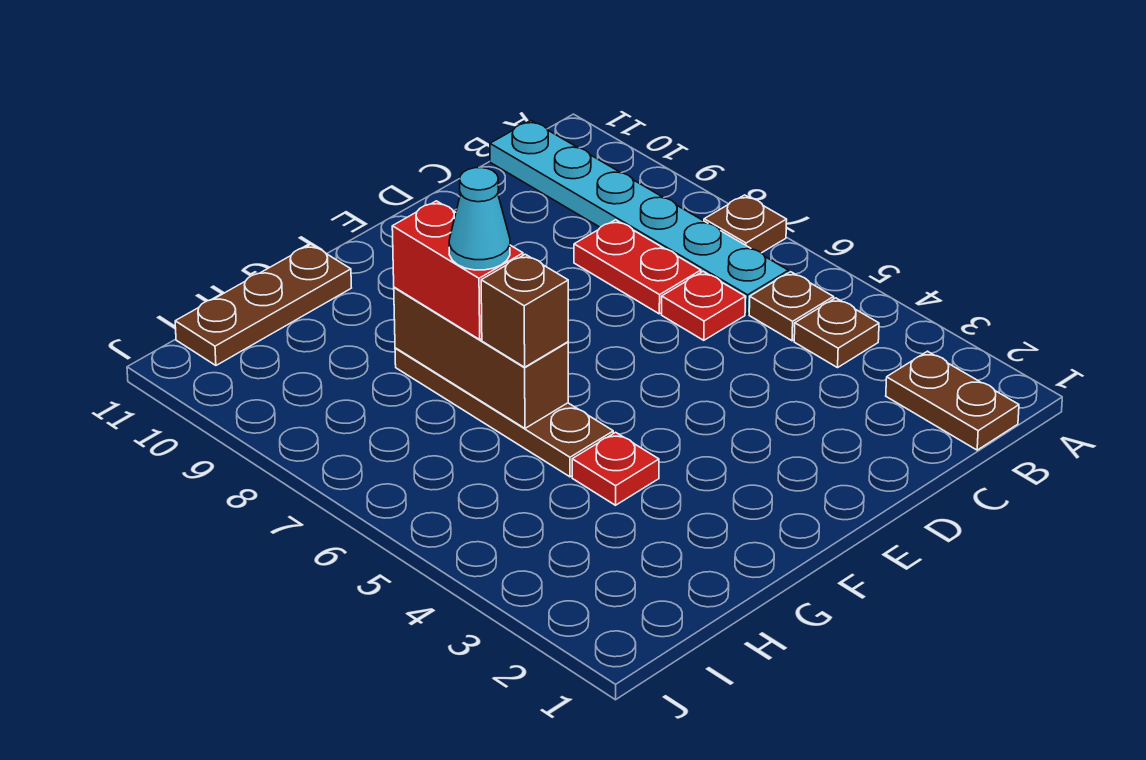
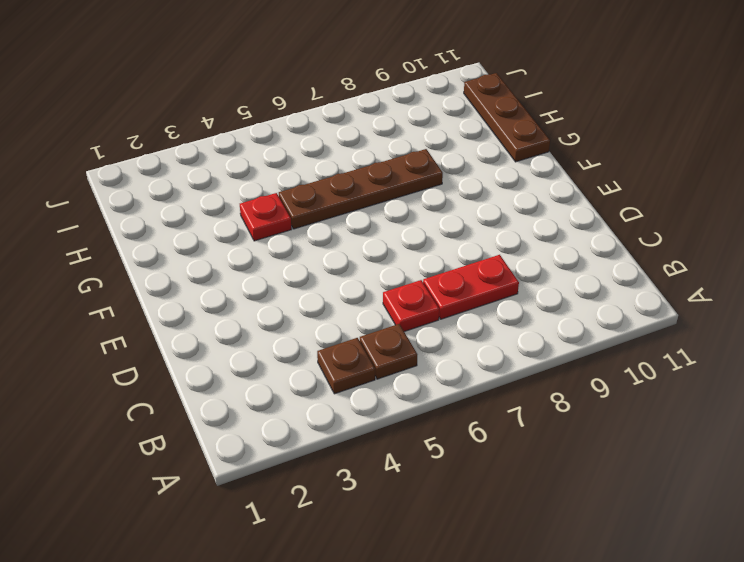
none -> brown plate A7 level 1
none -> brown plate B1:B2 level 1
none -> cyan plate B6:B11 level 1

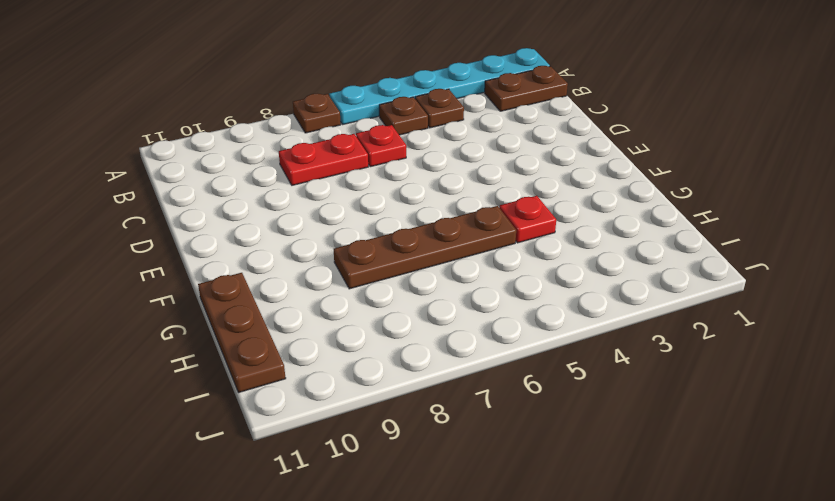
cyan plate A1:A6 level 1 -> cyan plate B6:B11 level 1
none -> brown brick G6:G8 level 2
none -> brown brick G6 level 3
none -> red brick G7:G8 level 3

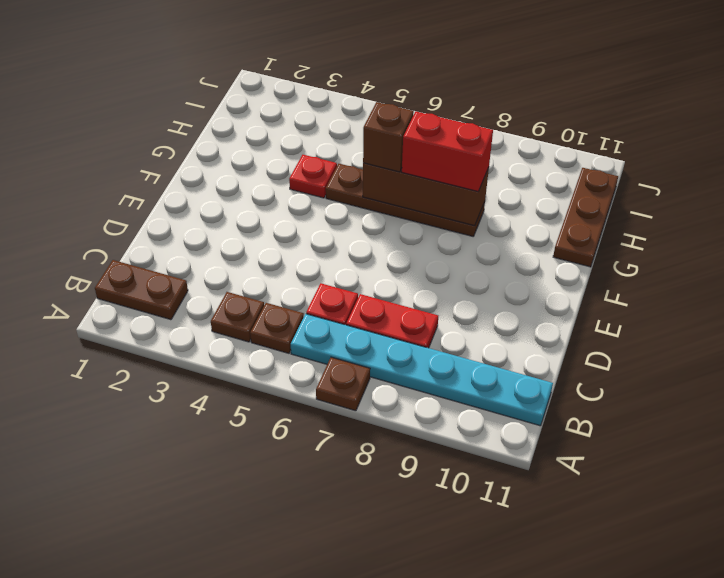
none -> cyan cone G7 level 4

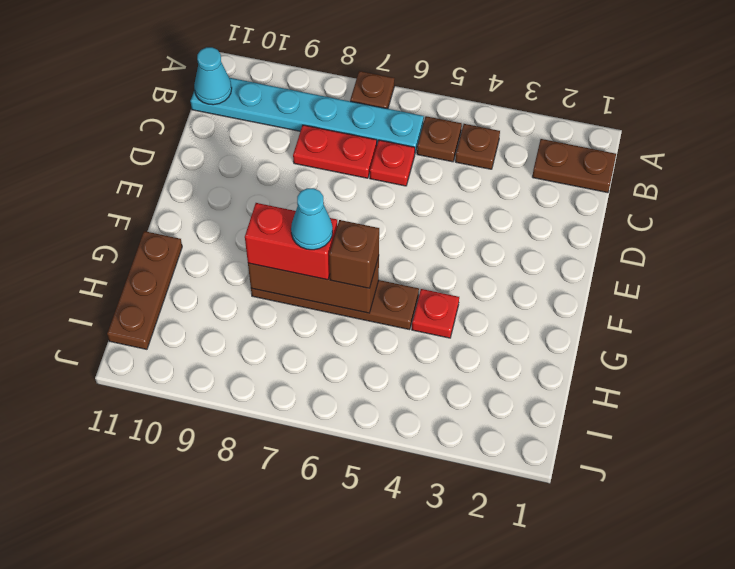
cyan cone B11 level 2 -> none

